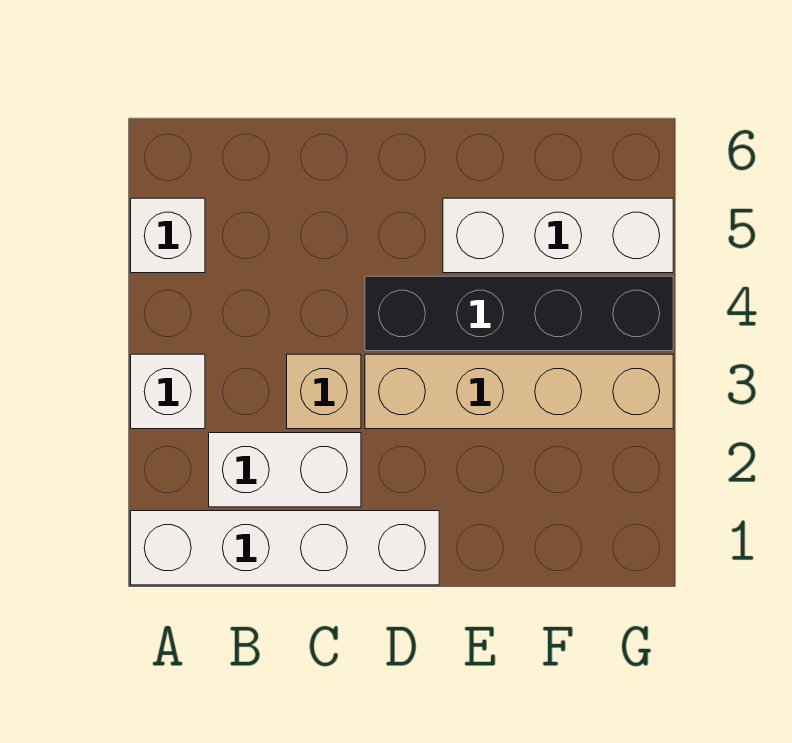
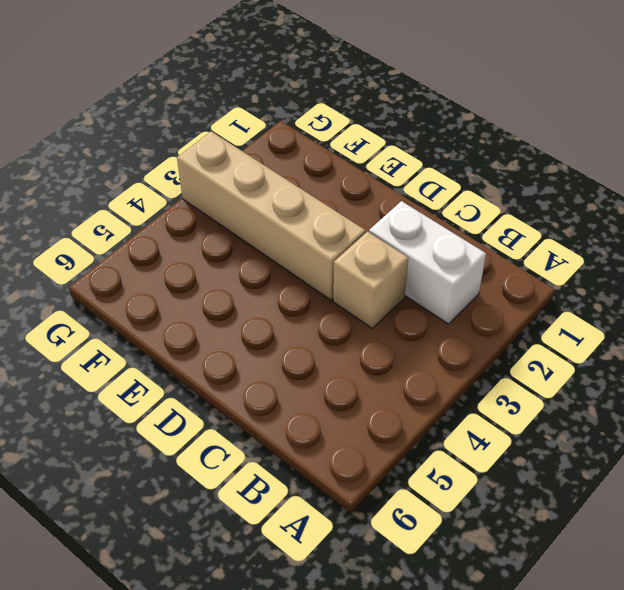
none -> white brick A1:D1 level 1
none -> white brick A3 level 1

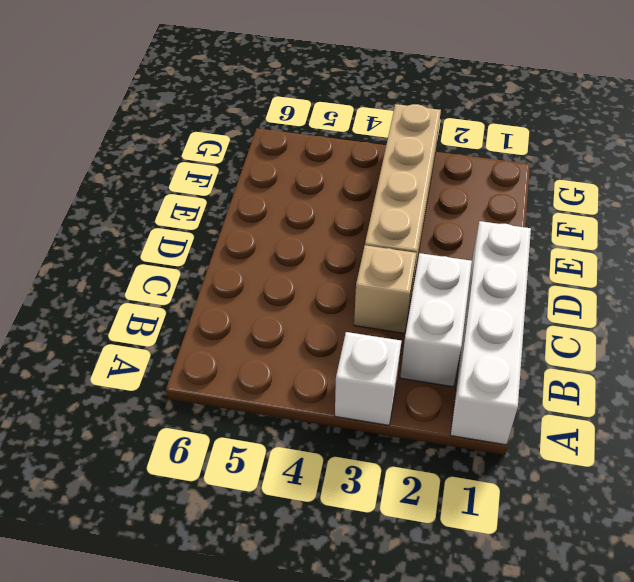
none -> white brick A5 level 1
none -> black brick D4:G4 level 1

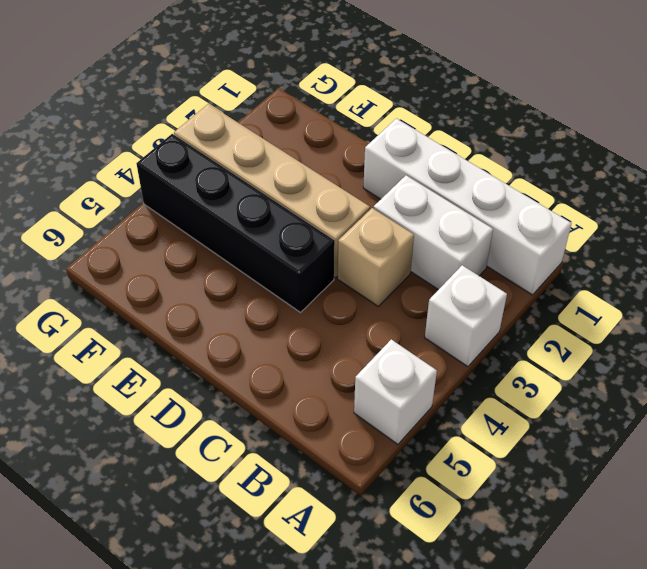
none -> white brick E5:G5 level 1

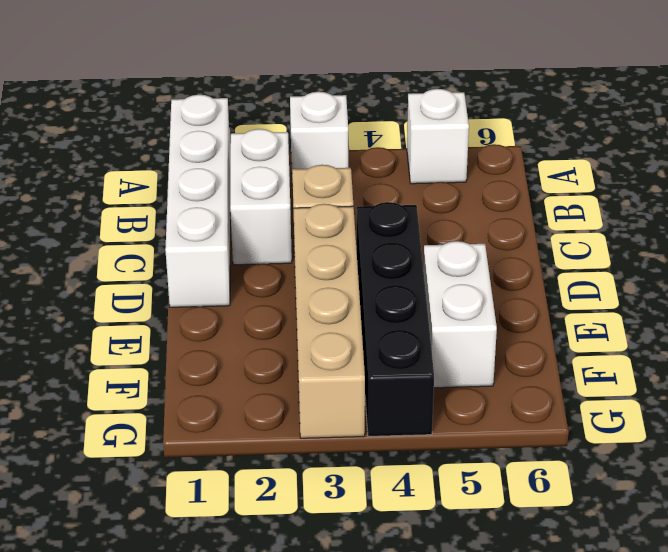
white brick E5:F5 level 1 -> white brick E5:G5 level 1

